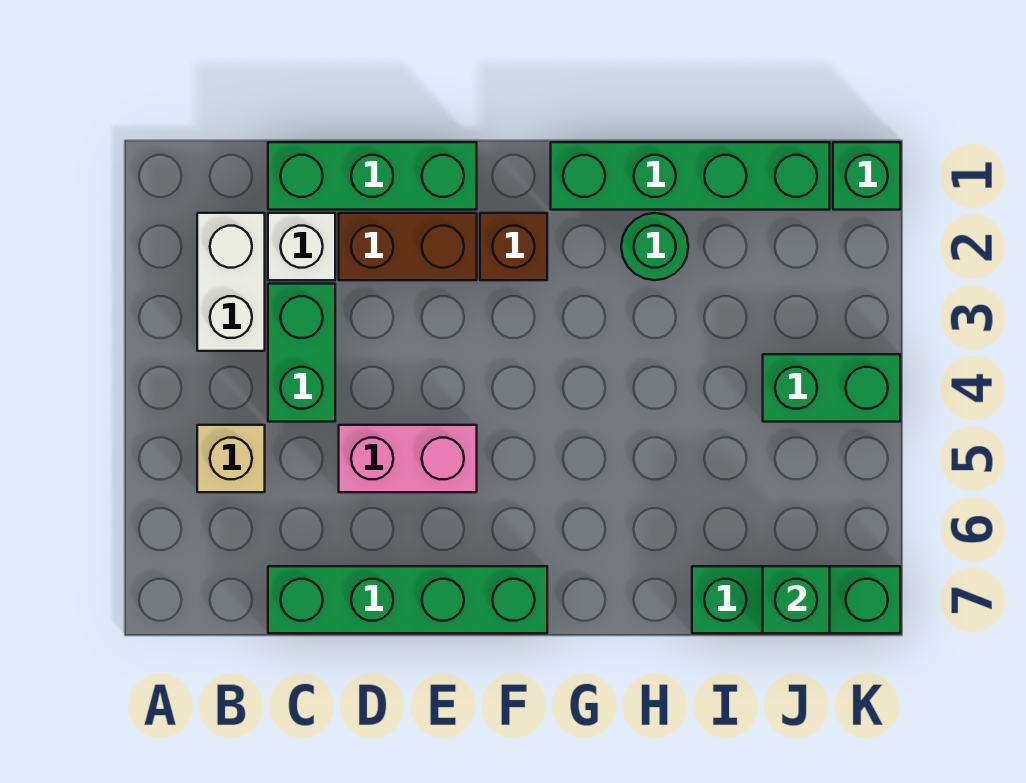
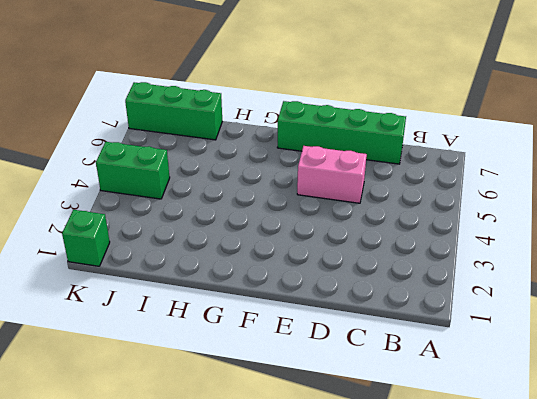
none -> white brick B2:B3 level 1
none -> tan brick B5 level 1
none -> green brick C1:E1 level 1

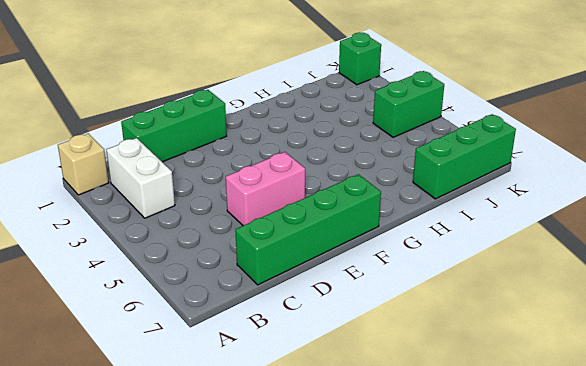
tan brick A1 level 1 -> tan brick B5 level 1
none -> white brick C2 level 1
none -> green brick C3:C4 level 1
none -> brown brick D2:E2 level 1

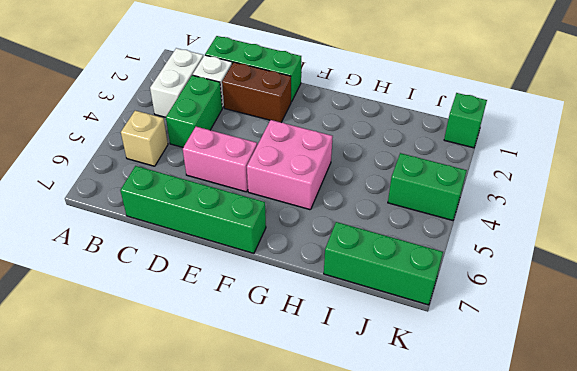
pink brick F4:G5 level 1 -> none
none -> brown brick F2 level 1
none -> green brick G1:J1 level 1
none -> green round brick H2 level 1

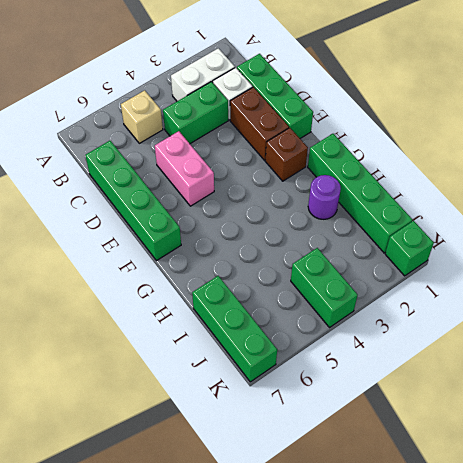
purple round brick H2 level 1 -> green round brick H2 level 1
none -> green brick J7 level 2

